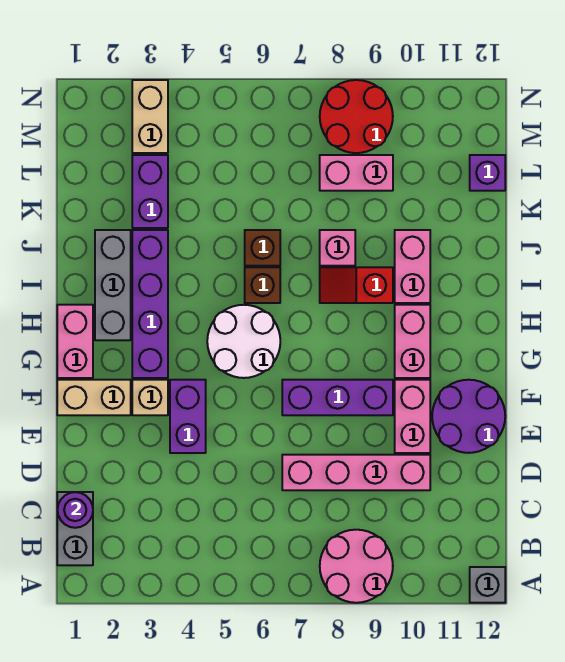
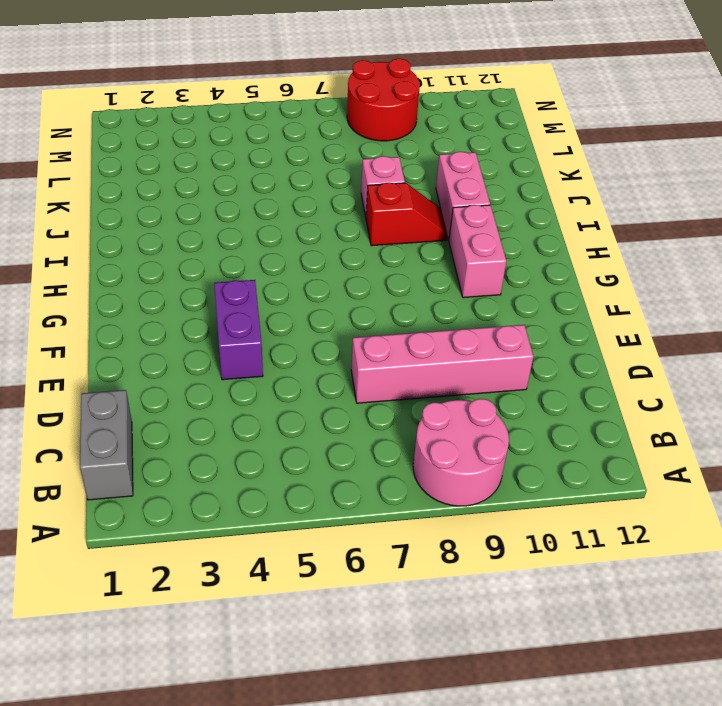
red slope I8:I9 level 1 top 8 -> red slope I8:I9 level 1 top 9
none -> grey brick A12 level 1
none -> pink brick E10:F10 level 1
none -> purple round brick E11:F12 level 1

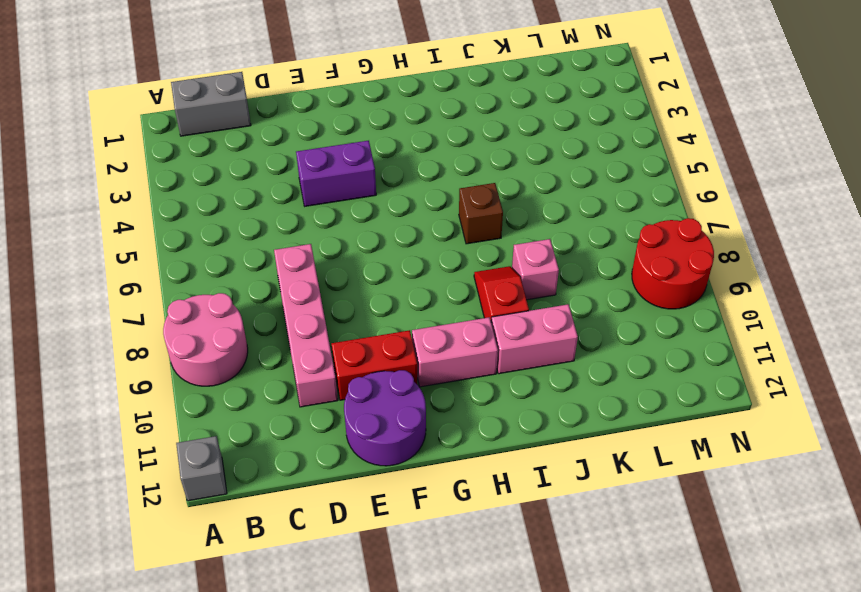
red brick E10:F10 level 1 -> pink brick E10:F10 level 1
none -> tan brick F1:F2 level 1
none -> tan brick F3 level 1
none -> purple brick F7:F9 level 1

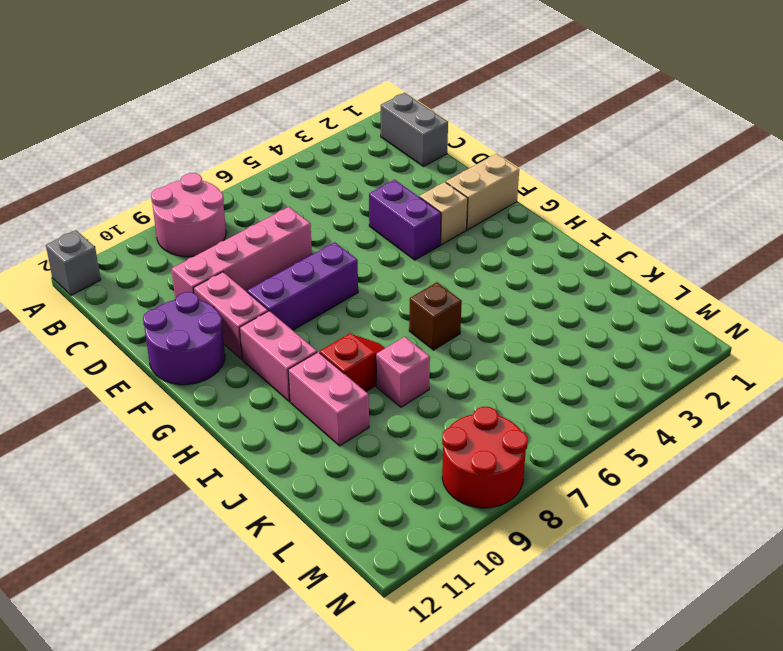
none -> pink brick G1:H1 level 1
none -> purple brick G3:J3 level 1
none -> white round brick G5:H6 level 1

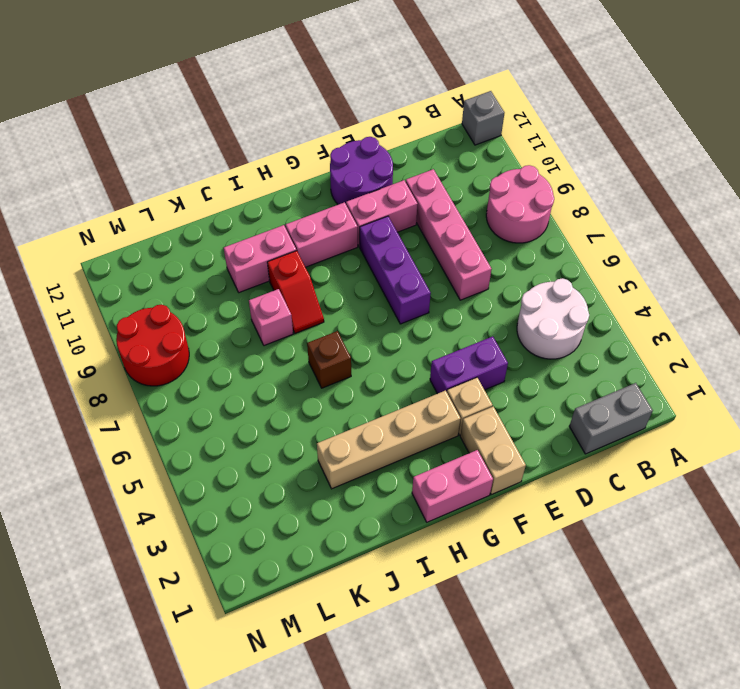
white round brick B4:C5 level 1 -> white round brick G5:H6 level 1
tan brick G3:J3 level 1 -> purple brick G3:J3 level 1
none -> grey brick H2:J2 level 1
none -> brown brick J6 level 1
none -> purple brick K3:L3 level 1

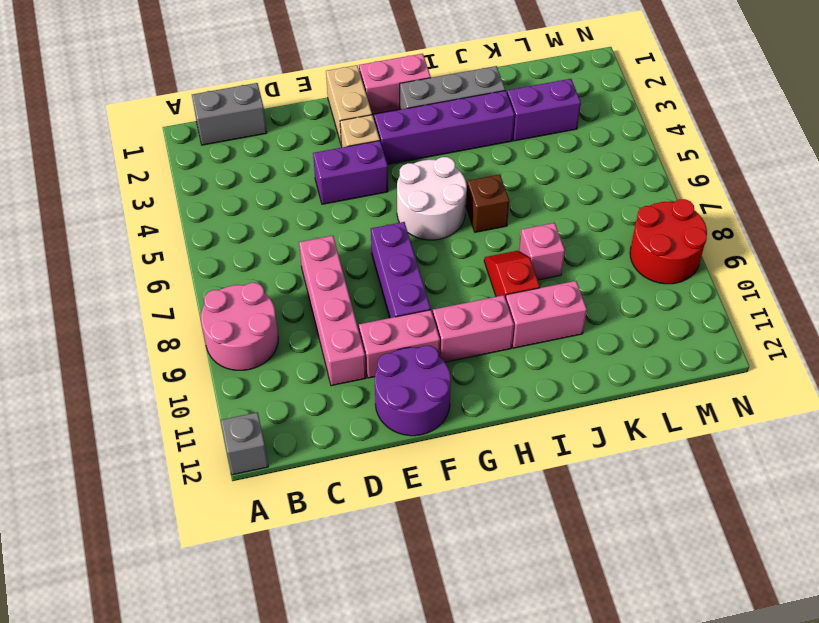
none -> brown brick J6 level 1
none -> pink brick L8:L9 level 1
none -> purple brick L12 level 1

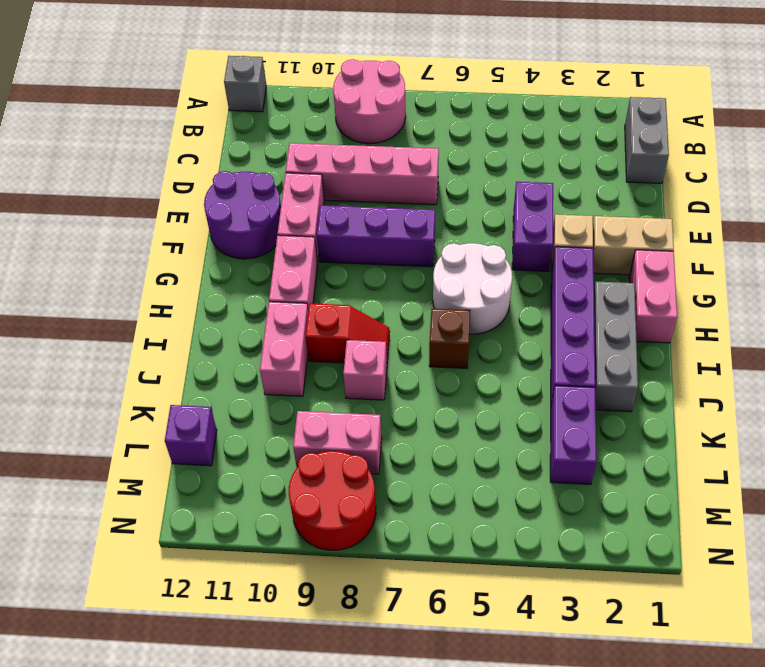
none -> brown brick J6 level 1
none -> tan brick M3:N3 level 1
none -> purple round brick C1 level 2

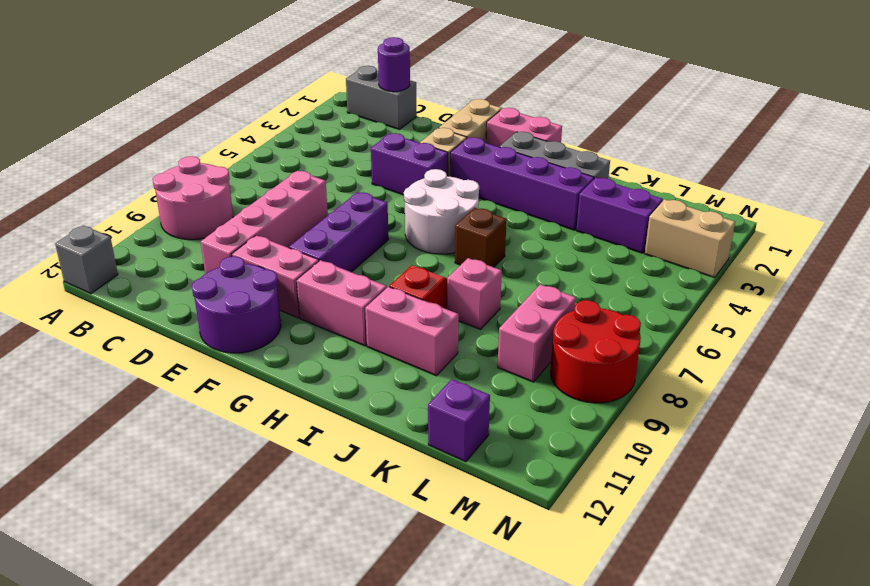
none -> brown brick J6 level 1

